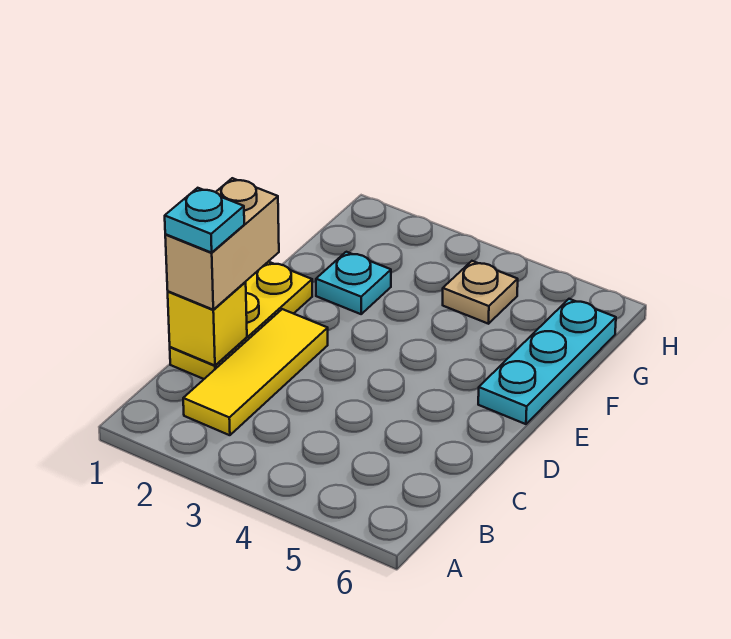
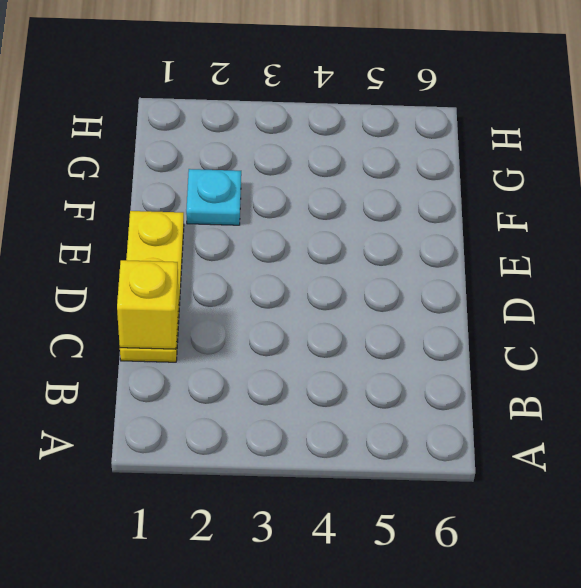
none -> yellow tile B2:D2 level 1
none -> cyan plate E6:G6 level 1

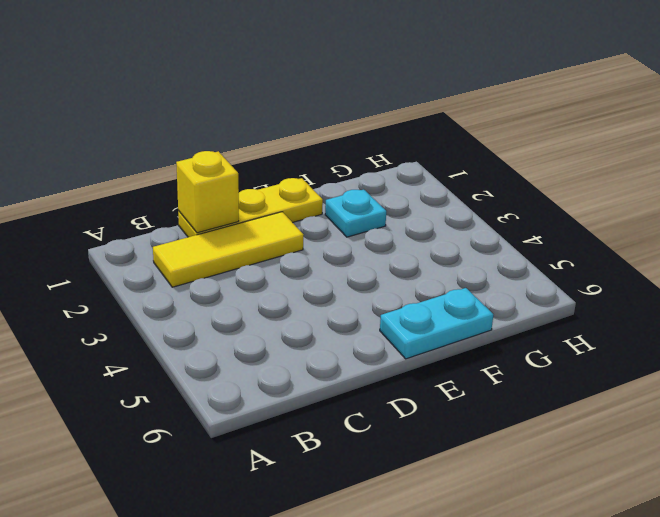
cyan plate E6:F6 level 1 -> cyan plate E6:G6 level 1
none -> tan plate G4 level 1
none -> tan brick C1:D1 level 3

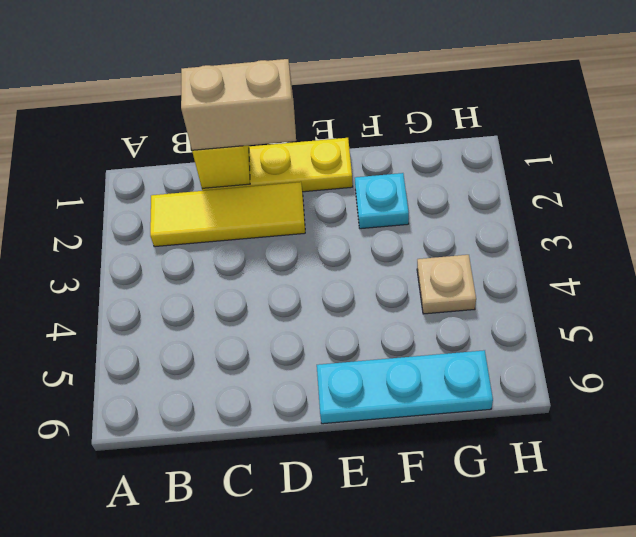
none -> cyan plate C1 level 4

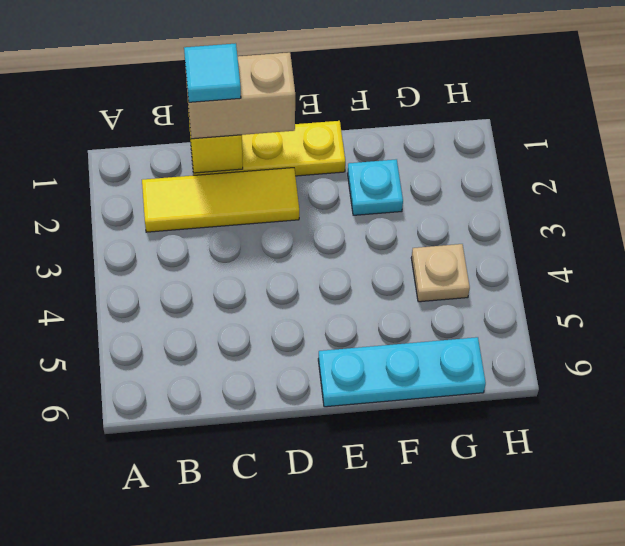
cyan tile C1 level 4 -> cyan plate C1 level 4

